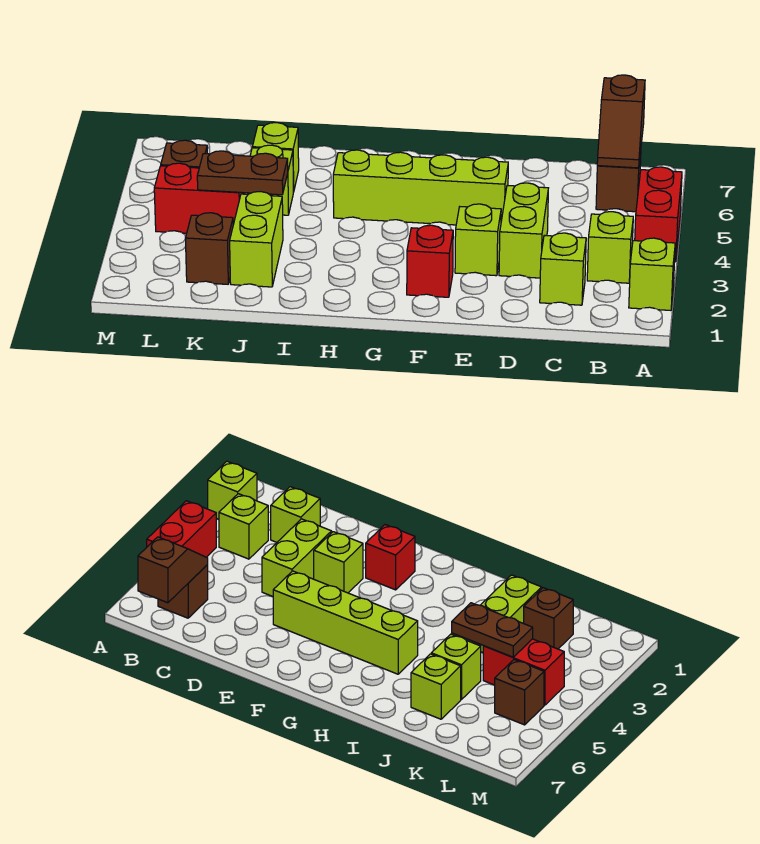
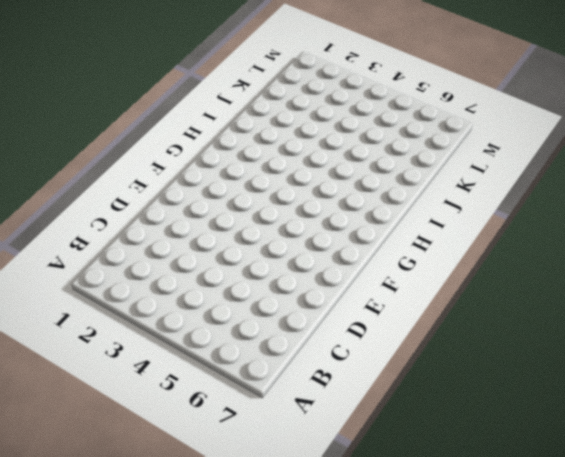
none -> lime brick A2 level 1
none -> red brick A4:A5 level 1
none -> lime brick B3 level 1

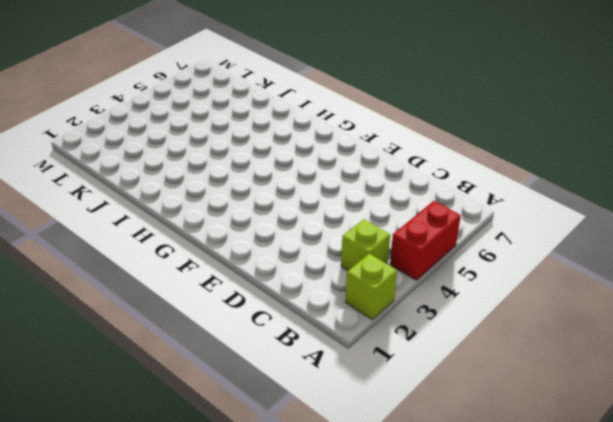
none -> brown brick B6 level 1
none -> lime brick C2 level 1
none -> lime brick D3:D4 level 1

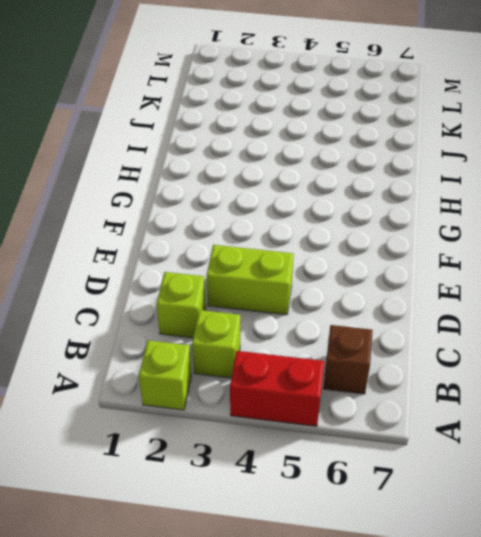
none -> lime brick E3 level 1
none -> lime brick E5:H5 level 1
none -> red brick F2 level 1

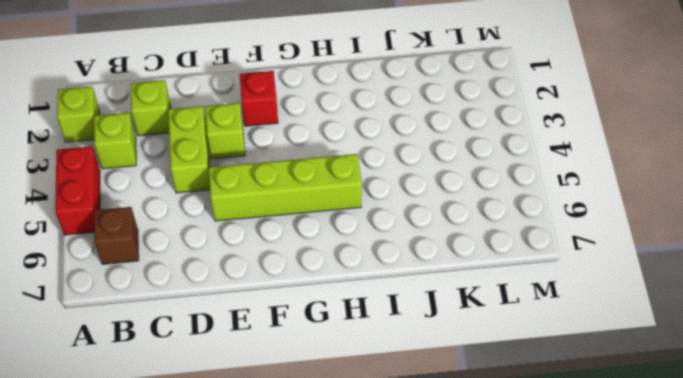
none -> lime brick J2:J3 level 1
none -> lime brick J5 level 1
none -> lime brick J6 level 1

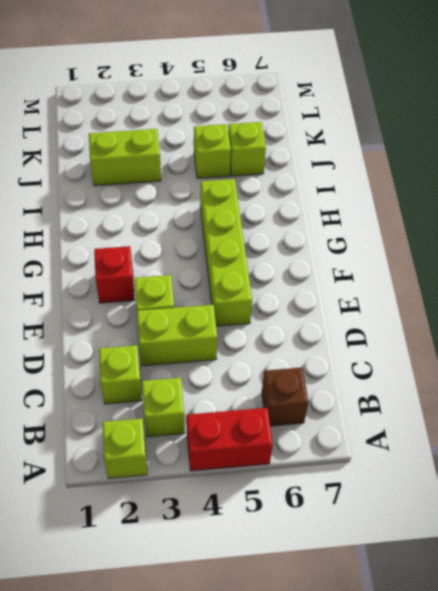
none -> brown brick K2 level 1
none -> red brick K4:L4 level 1
none -> brown brick L5 level 1

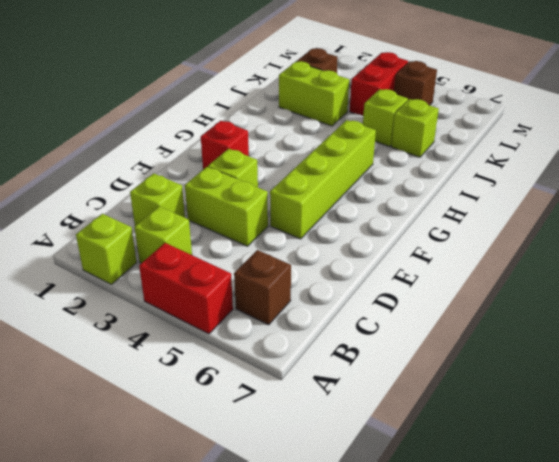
none -> brown slope B6:B7 level 2 top 7
none -> brown plate J4:K4 level 2

